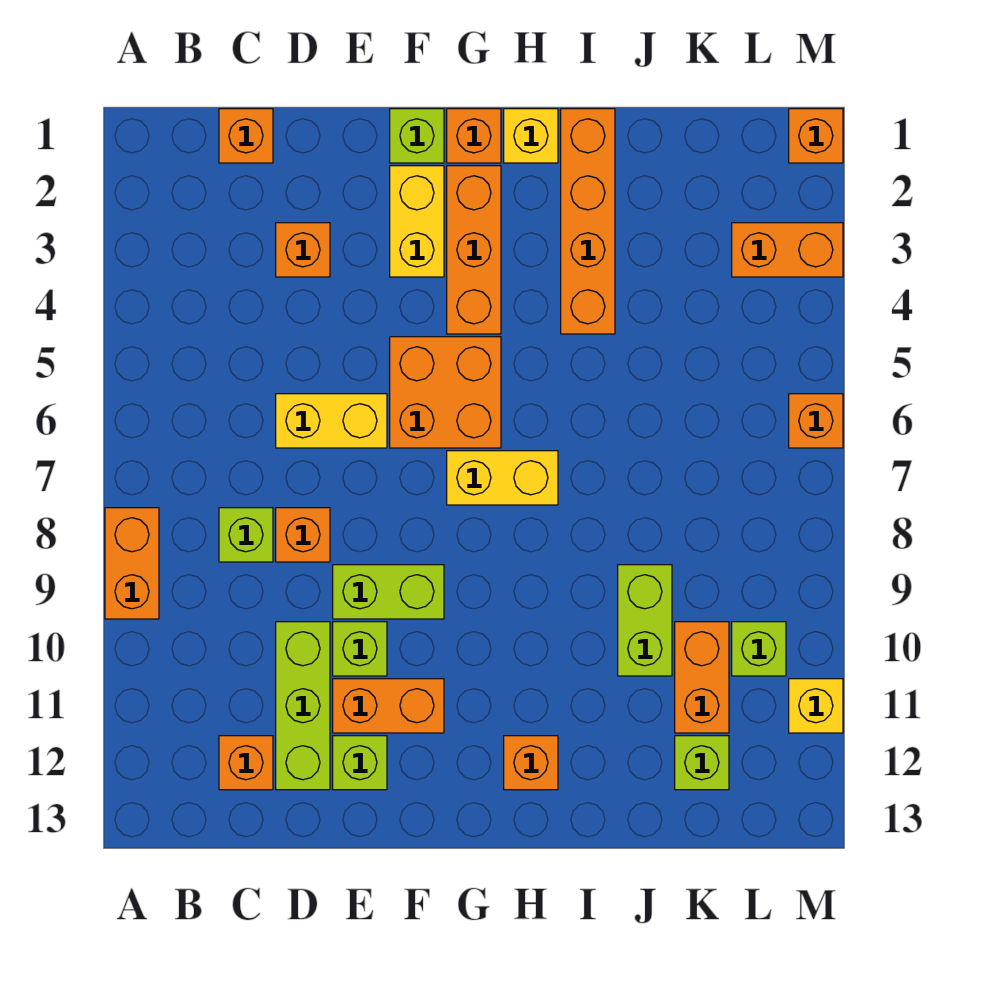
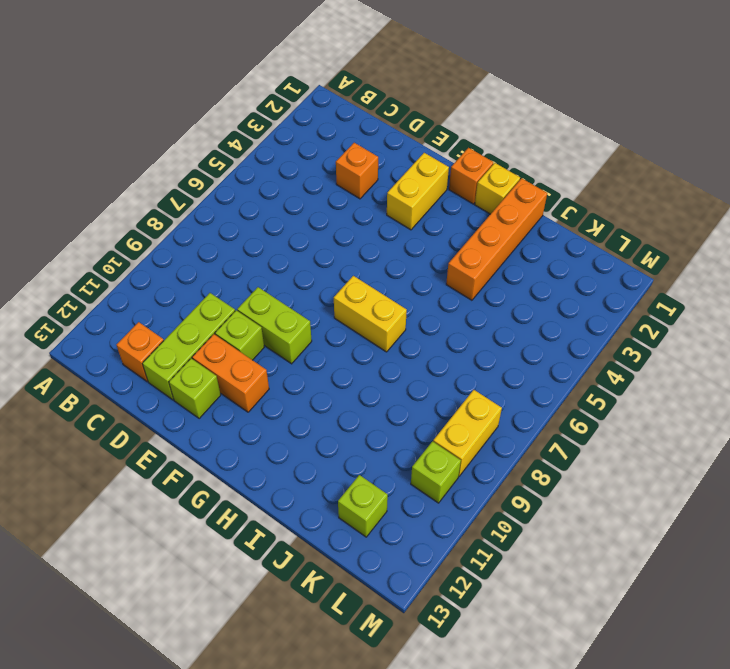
yellow brick L8:L9 level 1 -> yellow brick D6:E6 level 1
none -> orange brick A8:A9 level 1
none -> orange brick C1 level 1
none -> lime brick C8 level 1

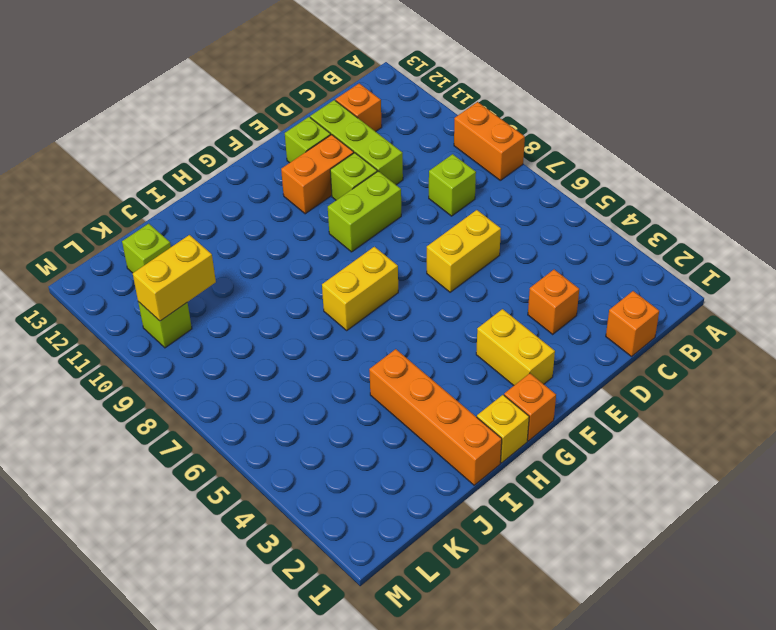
yellow brick K10:L10 level 2 -> none
none -> orange brick D8 level 1
none -> lime brick F1 level 1
none -> orange brick F5:G6 level 1

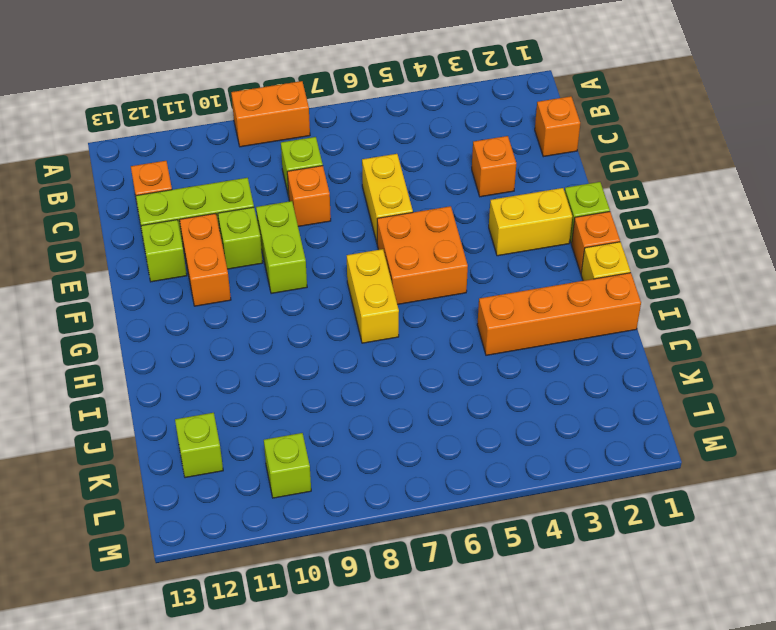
none -> orange brick G2:G4 level 1
none -> orange brick H12 level 1
none -> lime brick J9:J10 level 1

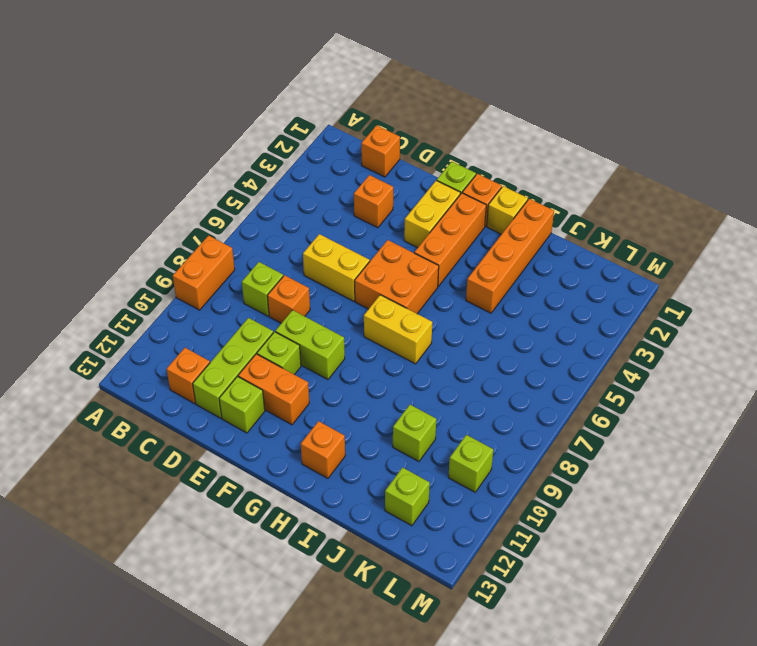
lime brick J10 level 1 -> lime brick J9:J10 level 1
none -> orange brick K10:K11 level 1
none -> orange brick L3:M3 level 1
none -> orange brick M1 level 1

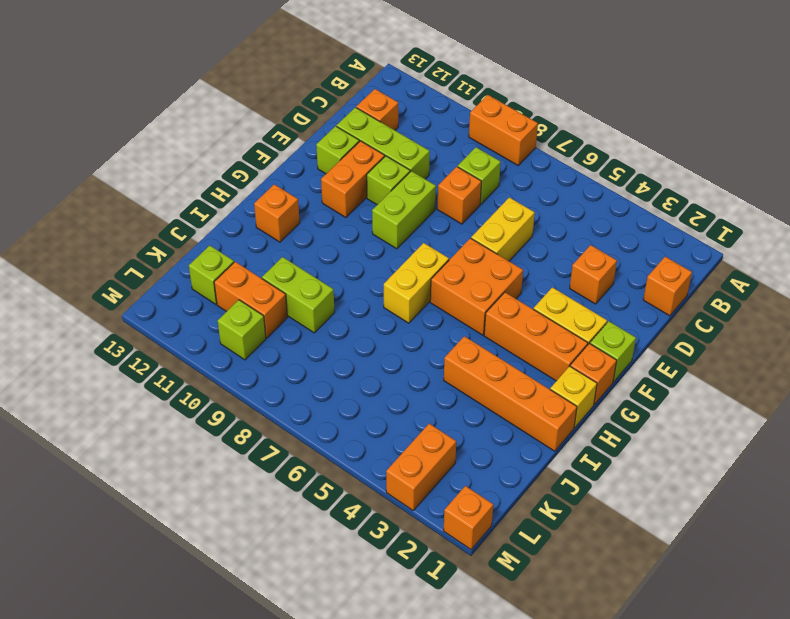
none -> orange brick M6 level 1
none -> yellow brick M11 level 1

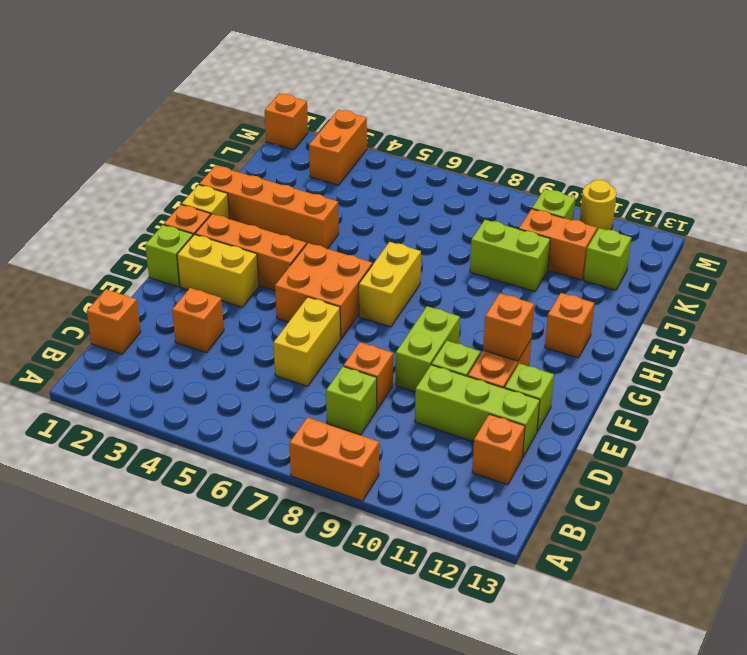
orange brick F11 level 2 -> orange brick M6 level 1
yellow round brick M11 level 1 -> yellow brick M11 level 1

